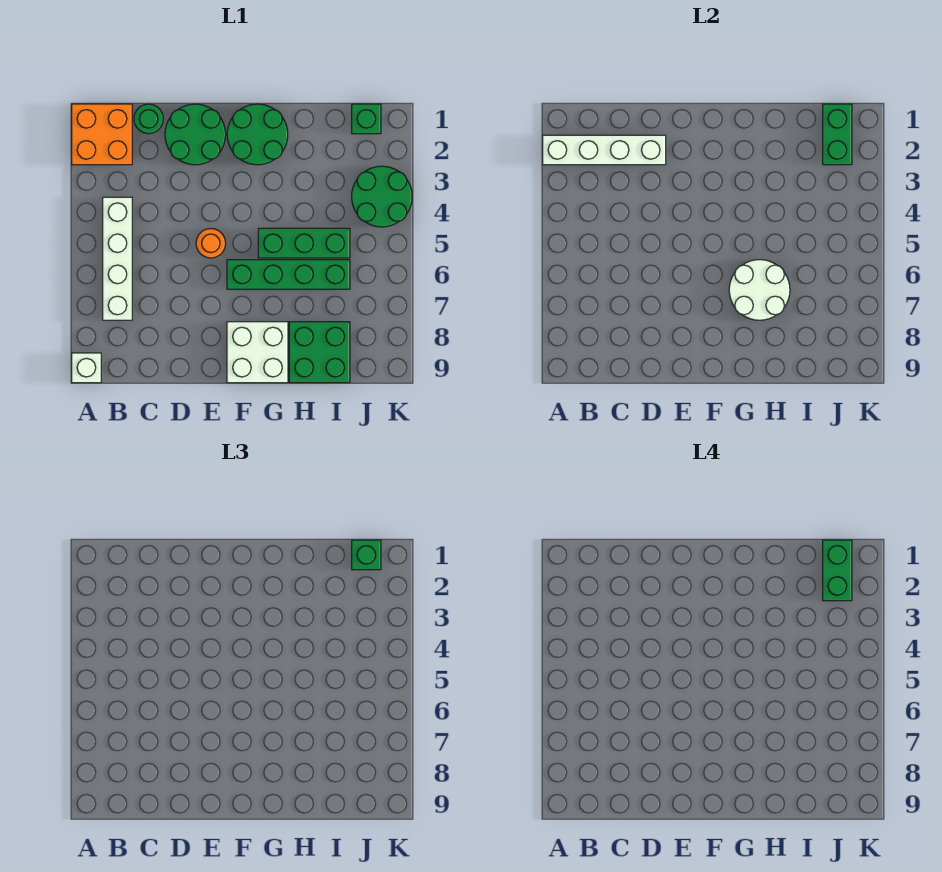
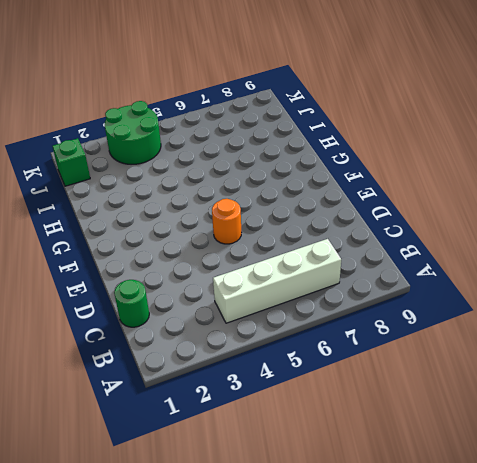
none -> orange brick A1:B2 level 1
none -> white brick A9 level 1
none -> green round brick D1:E2 level 1

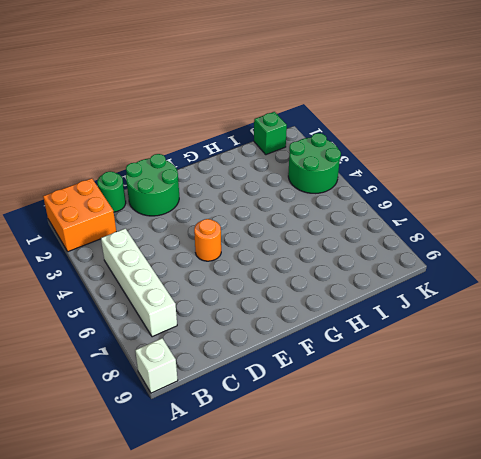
none -> green round brick F1:G2 level 1
none -> green brick F6:I6 level 1
none -> white brick F8:G9 level 1

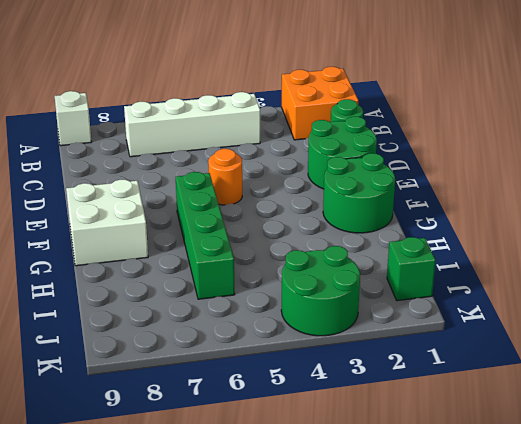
none -> green brick G5:I5 level 1
none -> green brick H8:I9 level 1
none -> white brick A2:D2 level 2

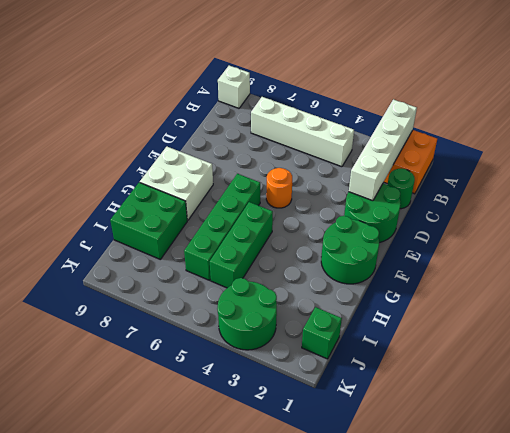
none -> white round brick G6:H7 level 2
none -> green brick J1:J2 level 2
none -> green brick J1 level 3

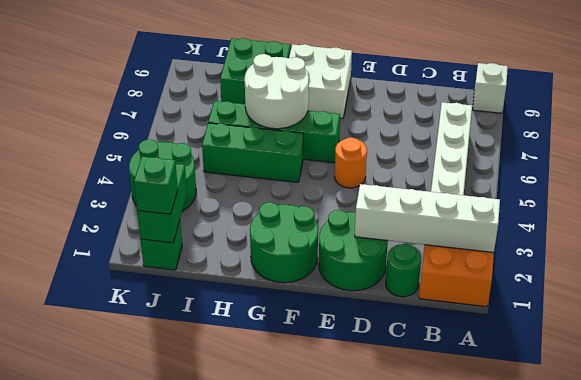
none -> green brick J1:J2 level 4

